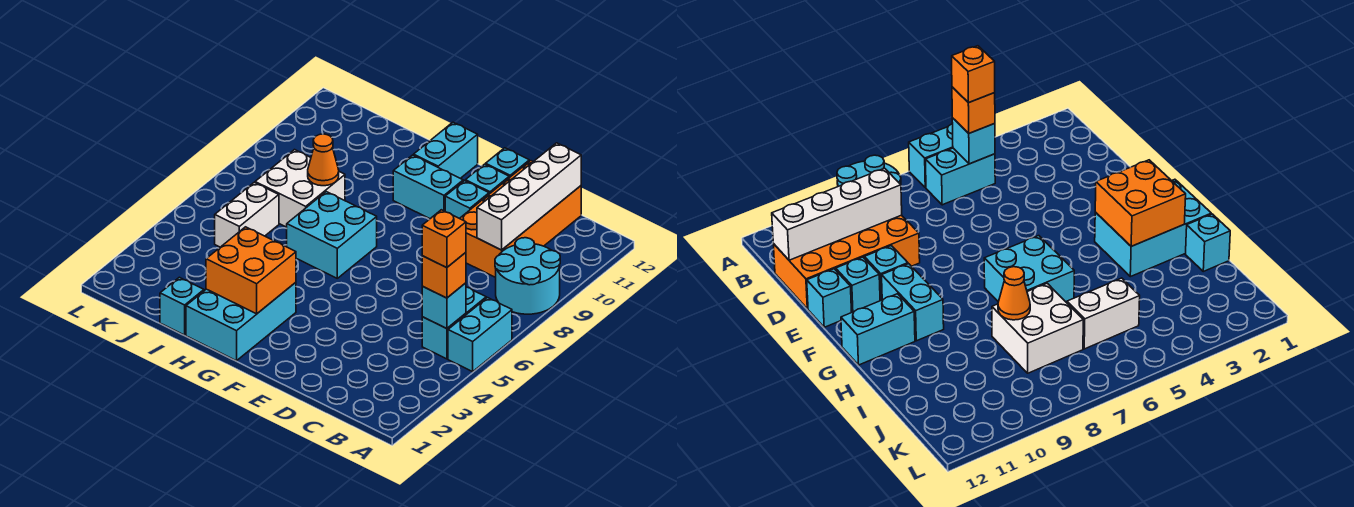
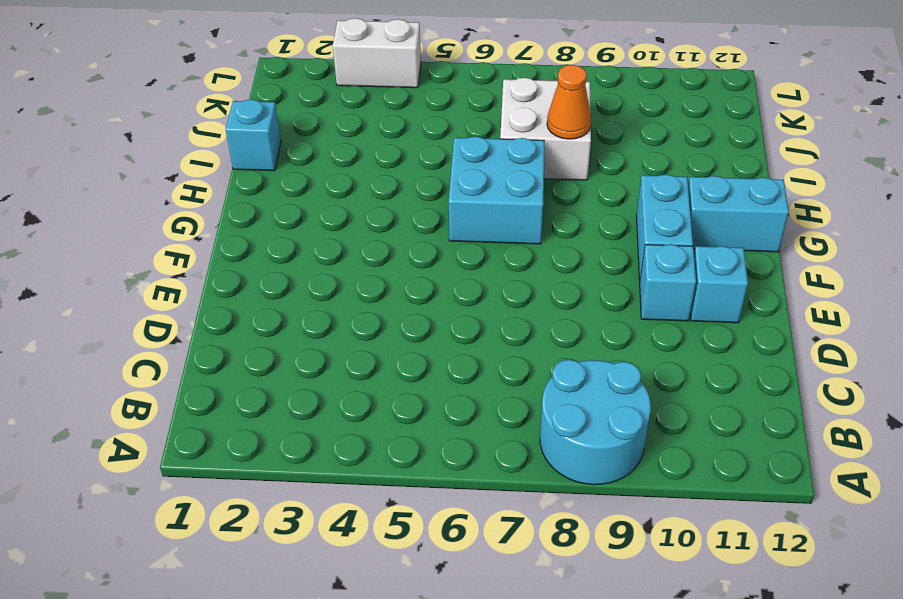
white brick L3:L4 level 1 -> white brick J5:J6 level 1
none -> cyan brick A5:A6 level 1
none -> cyan brick B5:B6 level 1
none -> orange brick C9:D12 level 1

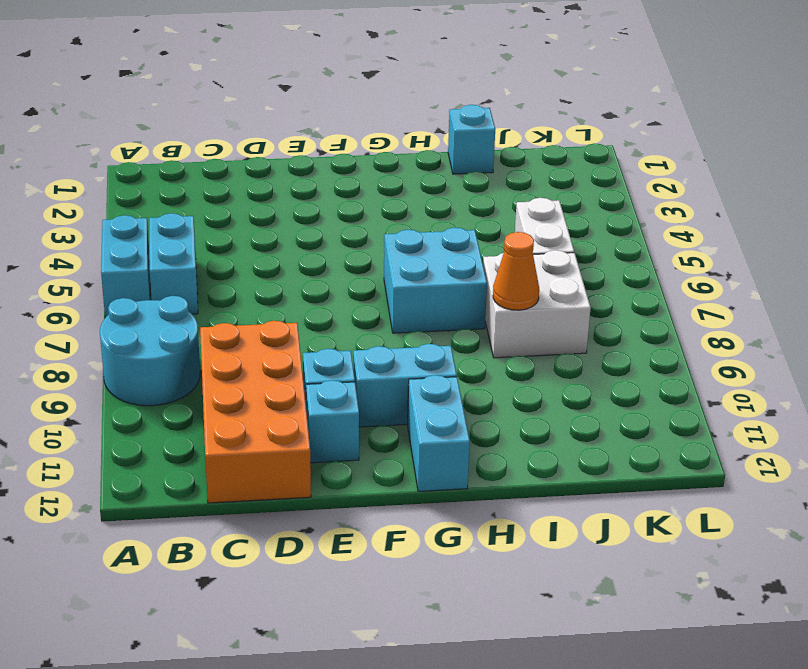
none -> cyan brick E12 level 1
none -> cyan brick G1:H3 level 1
none -> cyan brick B5 level 2

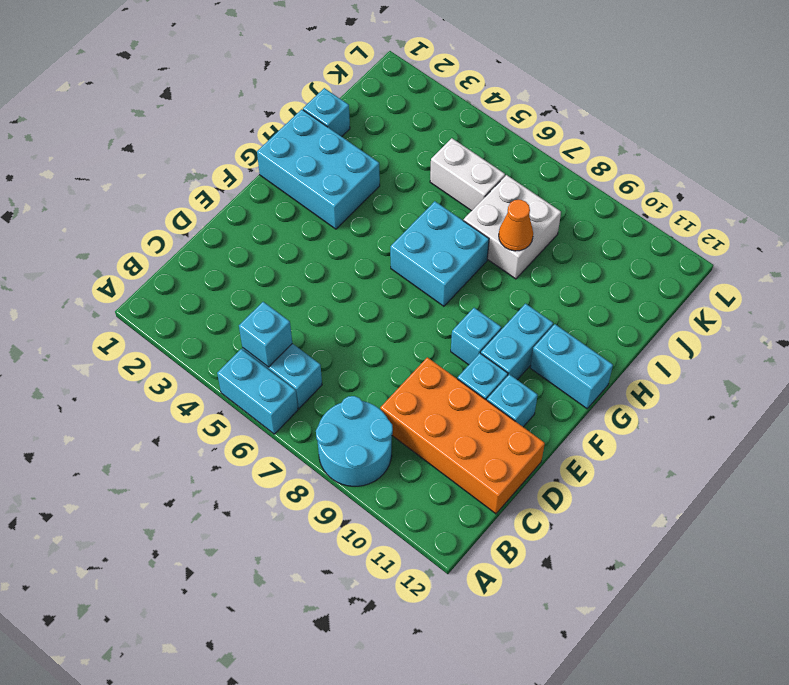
cyan brick F9 level 1 -> cyan brick E12 level 1
none -> white brick C9:C12 level 2
none -> orange brick G2:H3 level 2
none -> orange brick B5 level 3

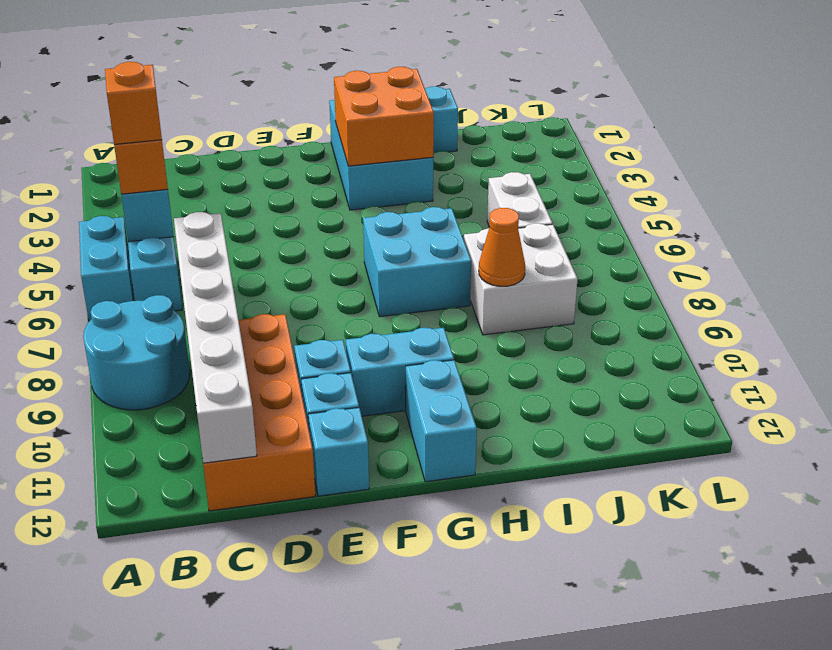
white brick C7:C12 level 2 -> white brick C9:C12 level 2

